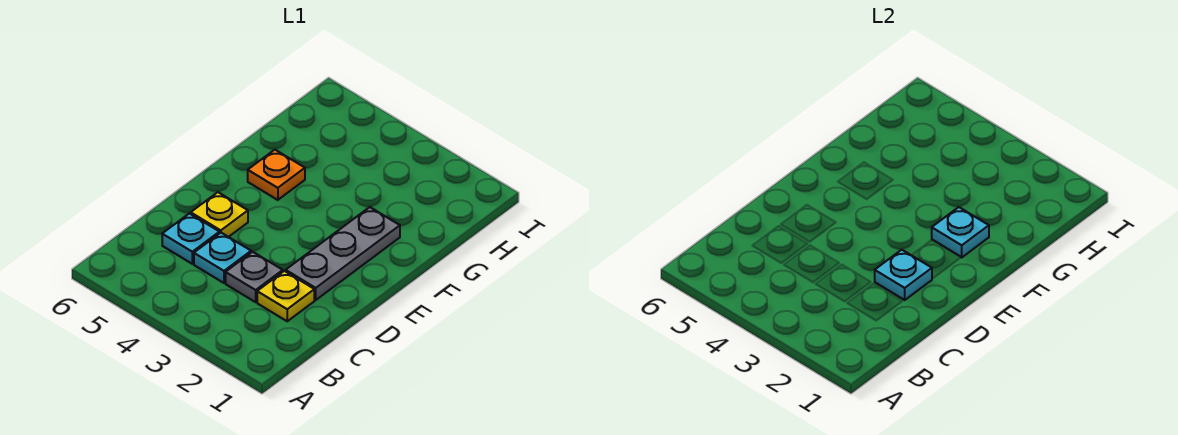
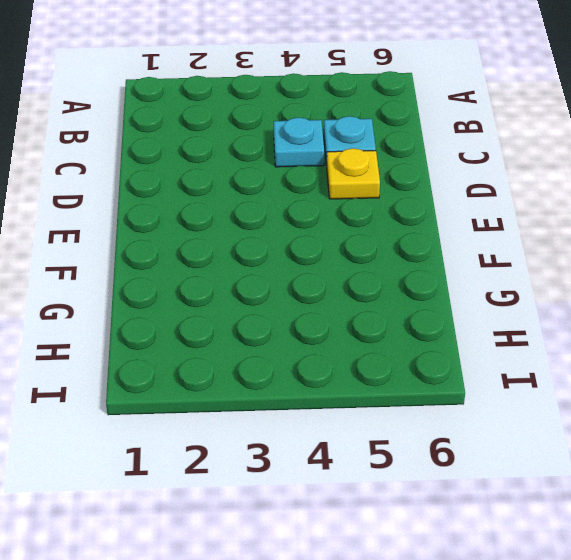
none -> yellow plate C2 level 1
none -> grey plate C3 level 1

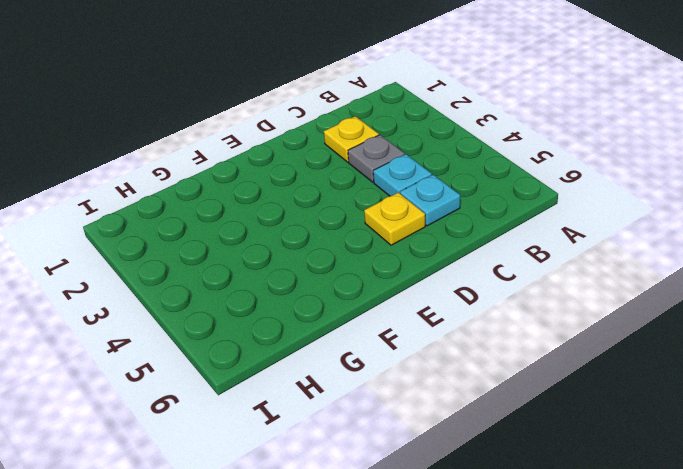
none -> grey plate D2:F2 level 1
none -> orange plate F5 level 1

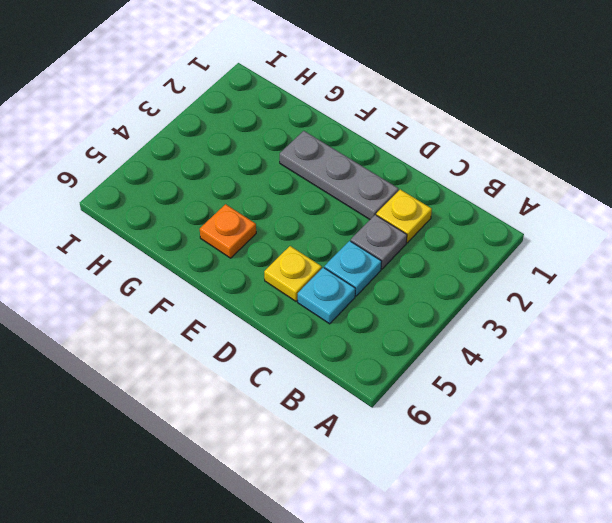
none -> cyan plate D2 level 2
none -> cyan plate F2 level 2

